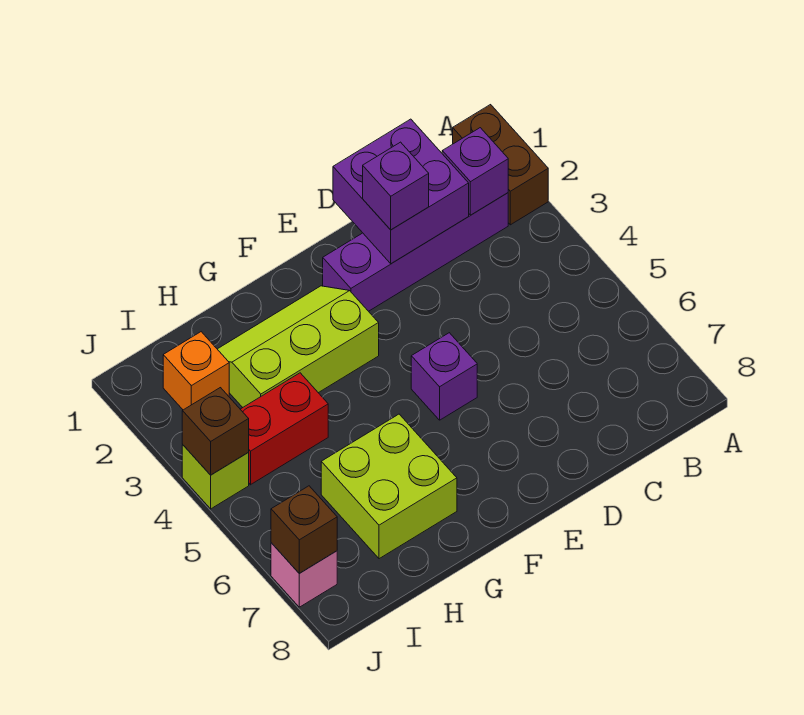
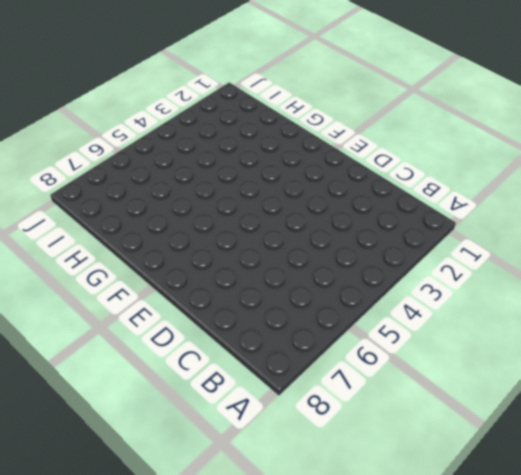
none -> brown brick A1:A2 level 1
none -> purple brick B2:E2 level 1
none -> purple brick E5 level 1

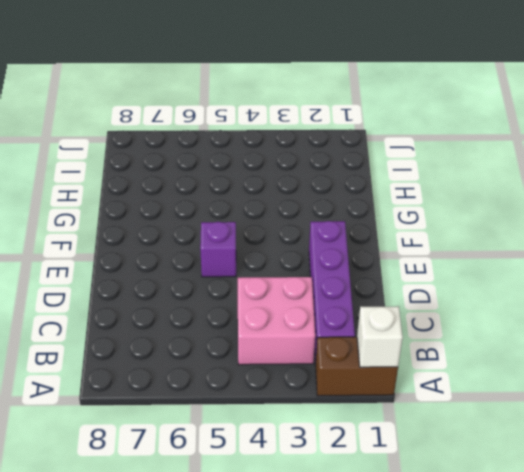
white brick A1 level 2 -> none
pink brick B3:C4 level 1 -> none
none -> lime slope F2:H3 level 1 top 3
none -> lime brick G6:H7 level 1
none -> red brick H4:I4 level 1

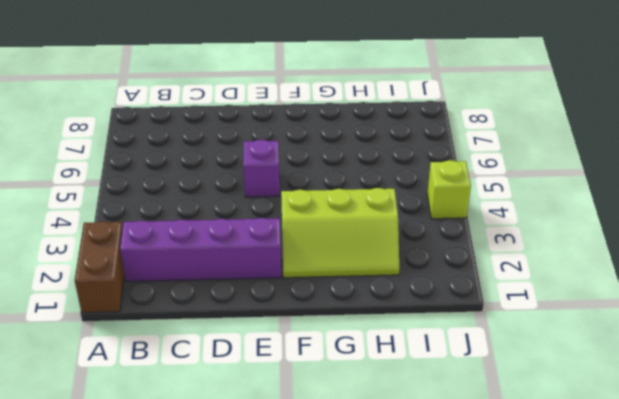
none -> lime brick G6:H7 level 1
none -> red brick H4:I4 level 1
none -> orange brick I2 level 1

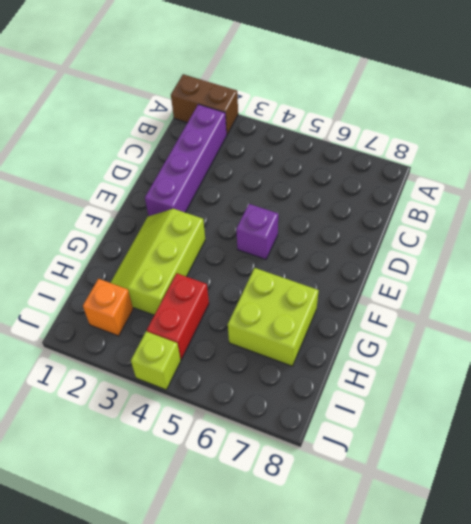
none -> pink brick J7 level 1
none -> purple brick B2 level 2
none -> purple brick C1:D2 level 2

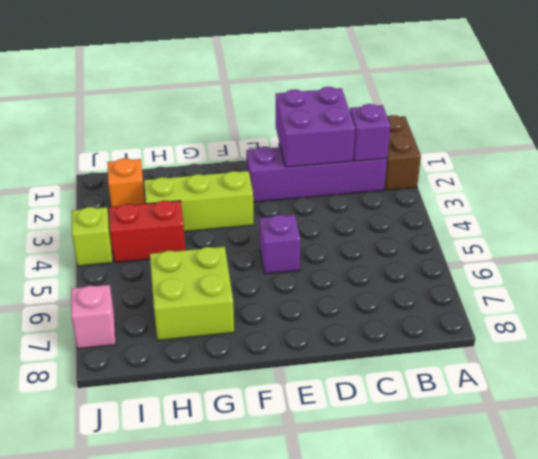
none -> brown brick J4 level 2
none -> brown brick J7 level 2
none -> purple brick D2 level 3

